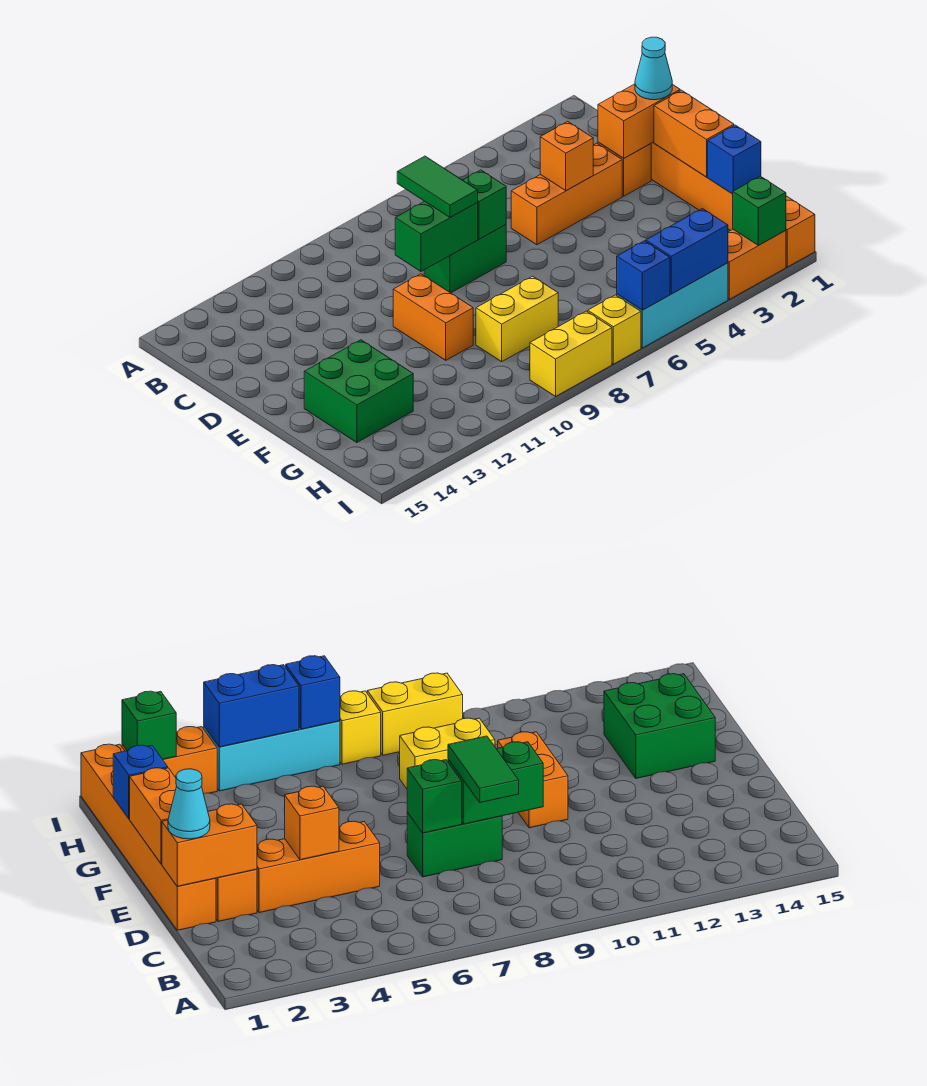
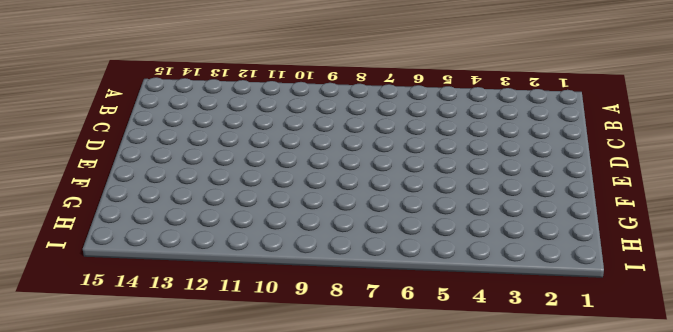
none -> orange brick D1:I1 level 1
none -> orange brick D2 level 1
none -> orange brick D3:D5 level 1

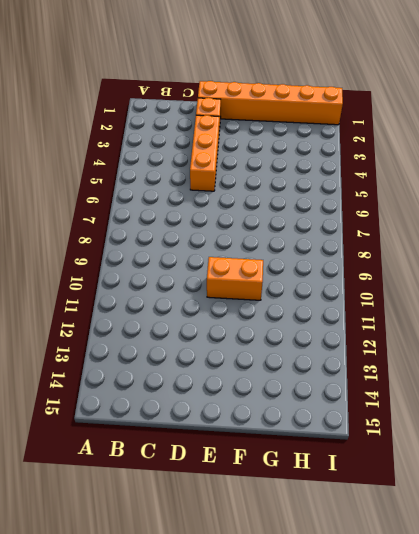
none -> green brick D7:D8 level 1
none -> green brick F13:G14 level 1
none -> yellow brick G8:G9 level 1

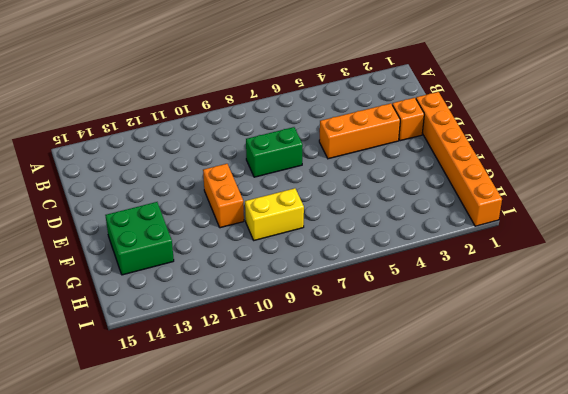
none -> orange brick I2:I3 level 1
none -> cyan brick I4:I6 level 1
none -> yellow brick I7 level 1

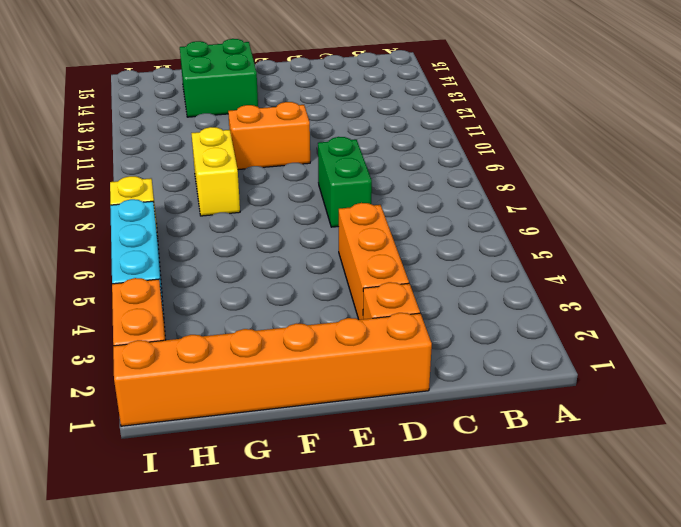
none -> yellow brick I8:I9 level 1
none -> orange brick D1:D2 level 2
none -> orange brick D4 level 2

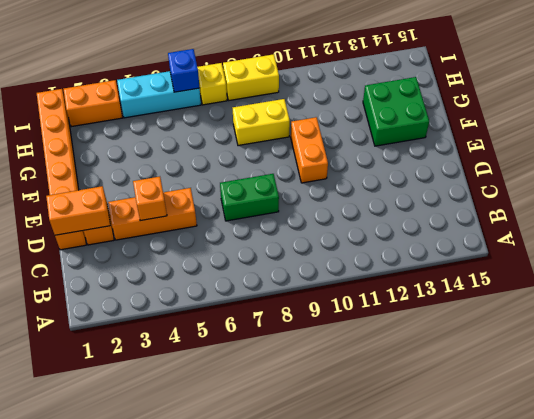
none -> green brick D7 level 2
none -> green brick D8:D9 level 2
none -> orange brick E1:F1 level 2

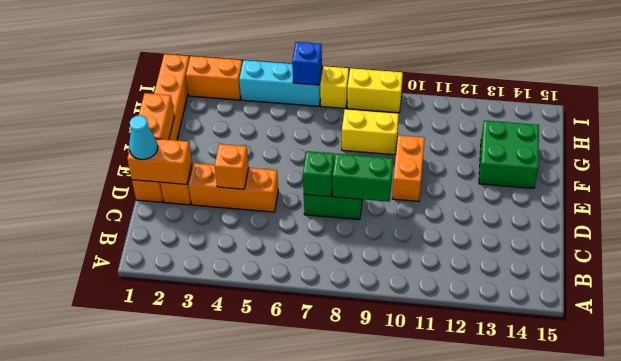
none -> blue brick G1 level 2
none -> green brick I2 level 2
none -> blue brick I4:I5 level 2

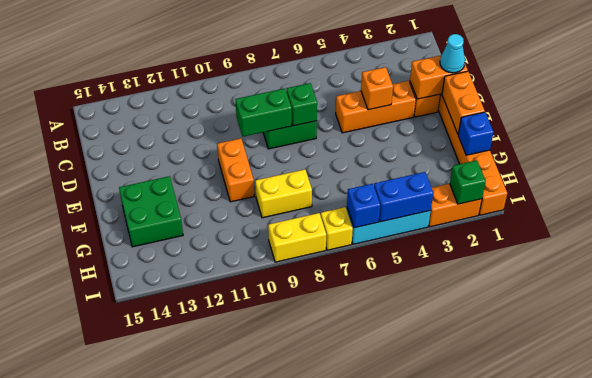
none -> green tile C8:D8 level 3

